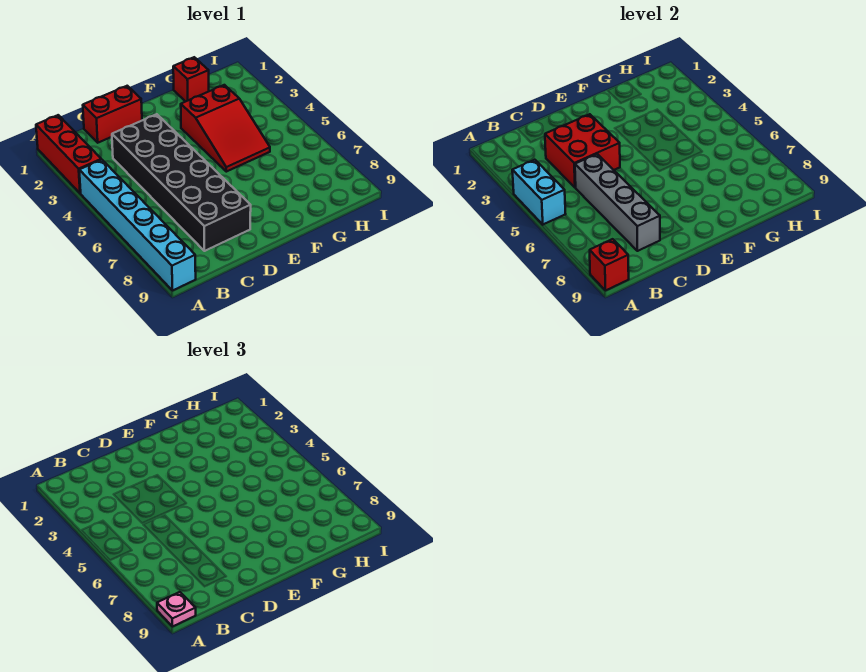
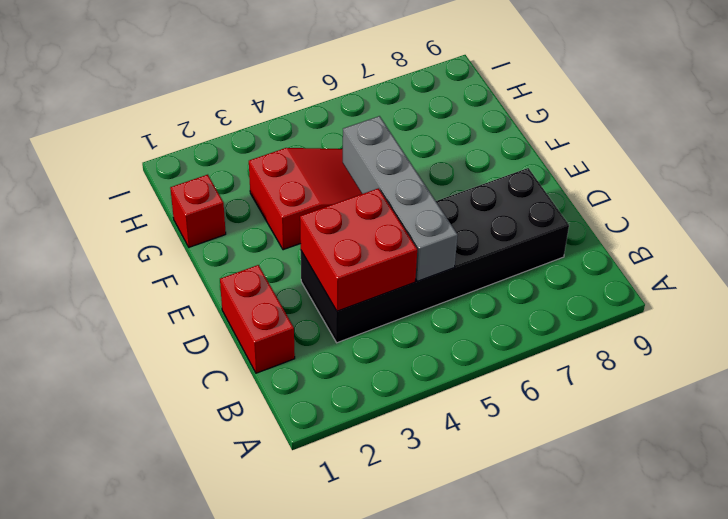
grey brick C5:F5 level 2 -> grey brick C5:C8 level 2
none -> red brick A1:A3 level 1
none -> cyan brick A4:A9 level 1

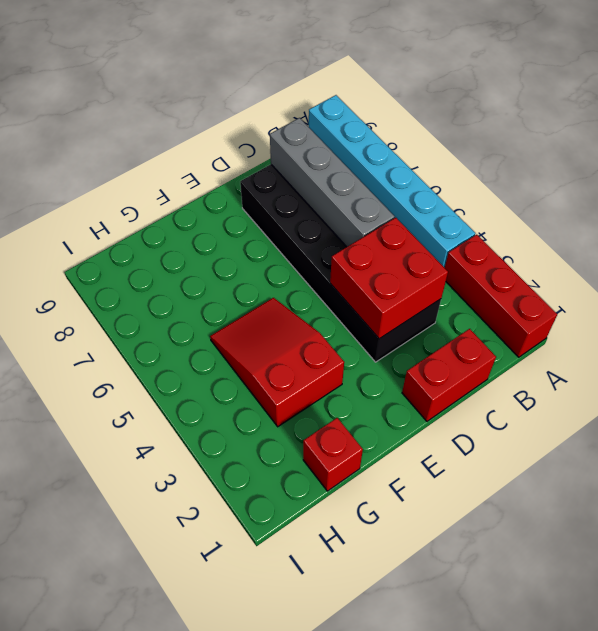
none -> cyan brick A4:A5 level 2
none -> red brick A9 level 2

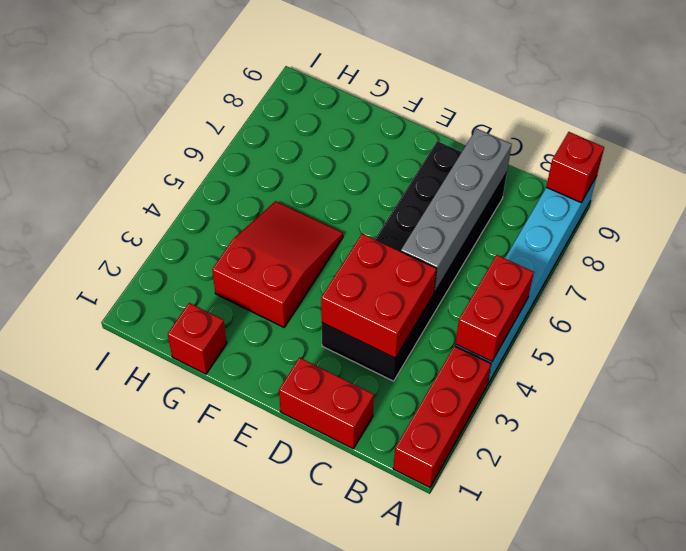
red brick A4:A5 level 2 -> cyan brick A4:A5 level 2
none -> pink plate A9 level 3

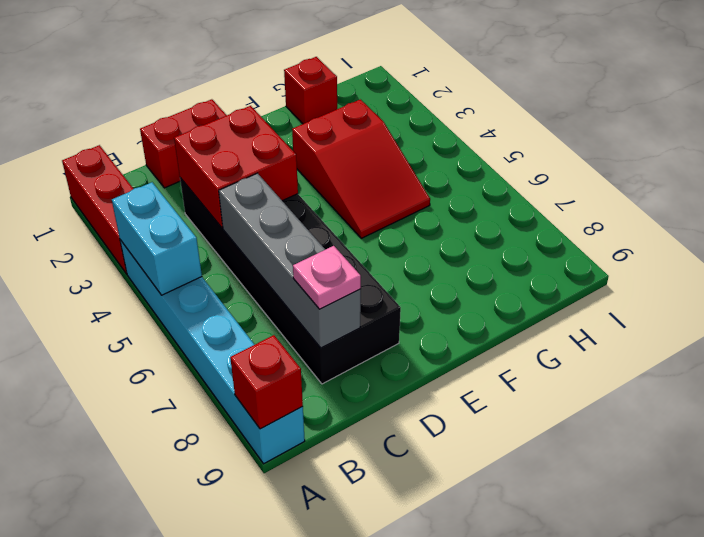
pink plate C8 level 3 -> pink plate A9 level 3

